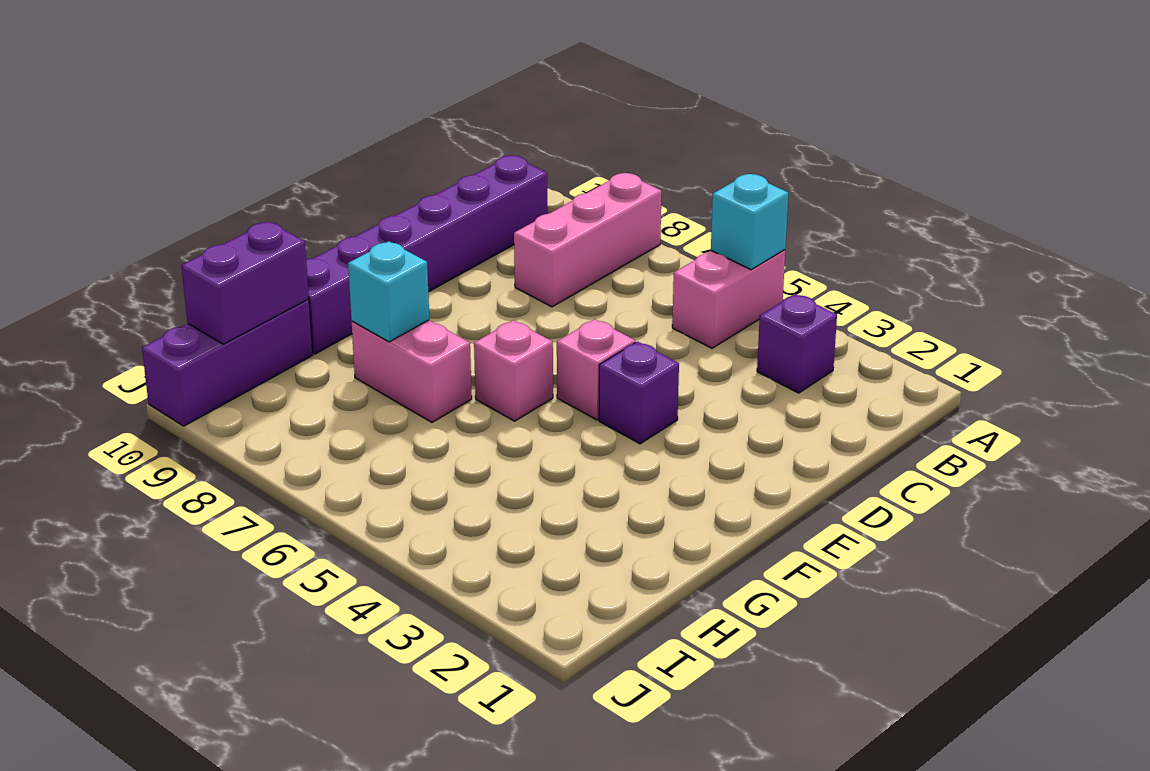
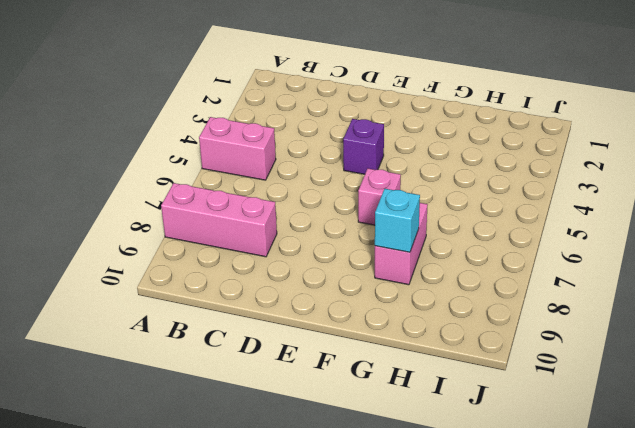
none -> purple brick B3 level 1
none -> purple brick B10:G10 level 1
none -> pink brick E5 level 1

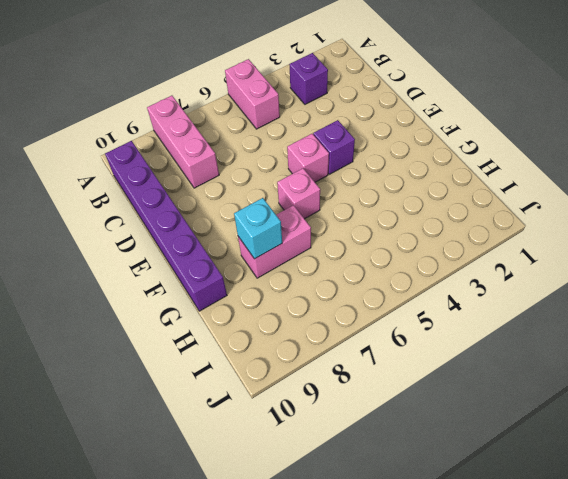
none -> purple brick H10:J10 level 1
none -> cyan brick A5 level 2
none -> purple brick H10:I10 level 2

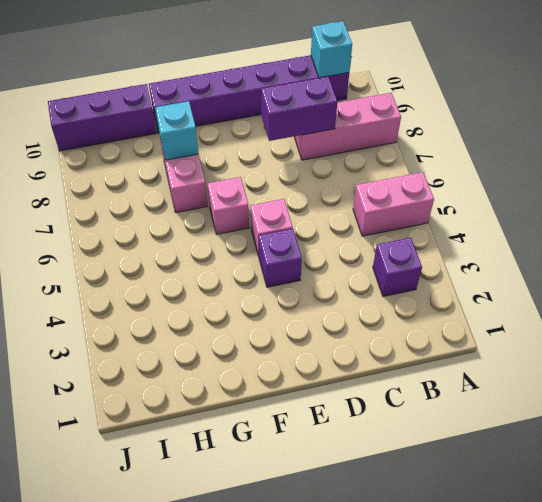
cyan brick B10 level 2 -> cyan brick A5 level 2
purple brick C8:D8 level 2 -> purple brick H10:I10 level 2

